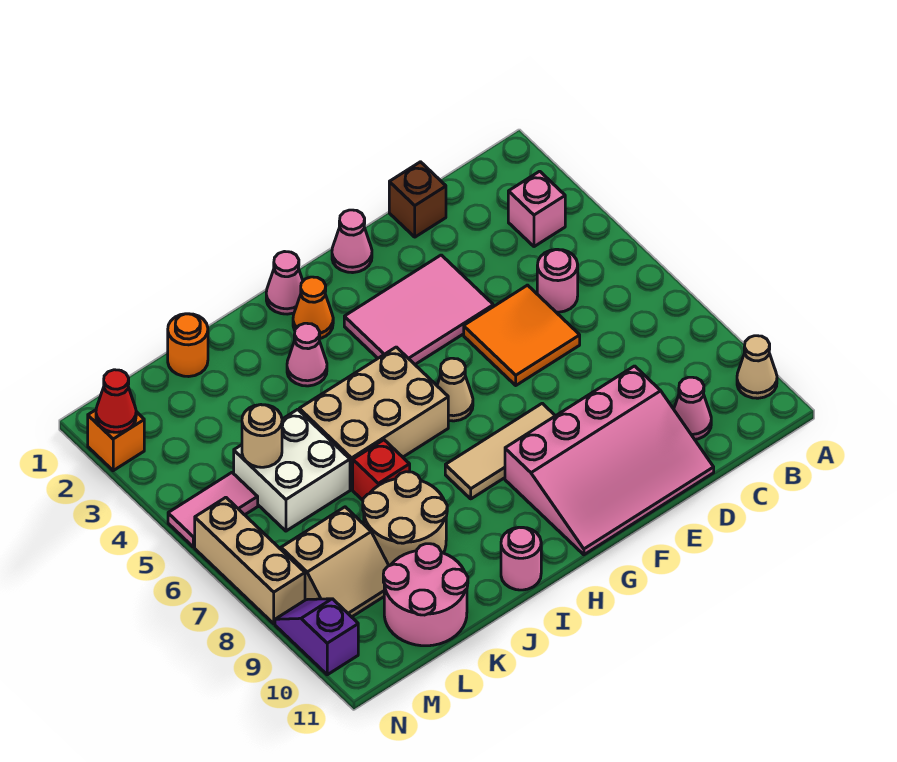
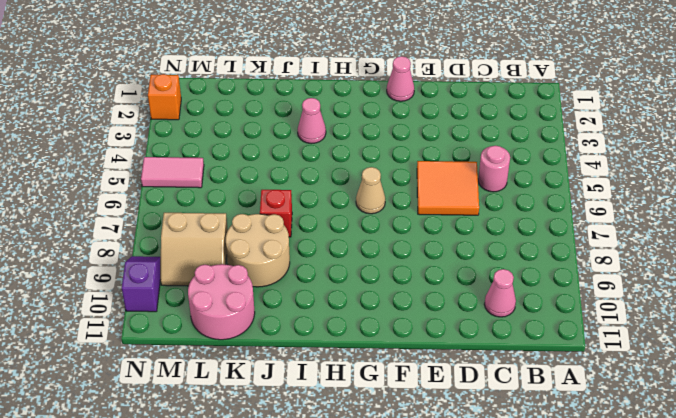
none -> tan cone A10 level 1
none -> pink brick B3 level 1
none -> brown brick D1 level 1

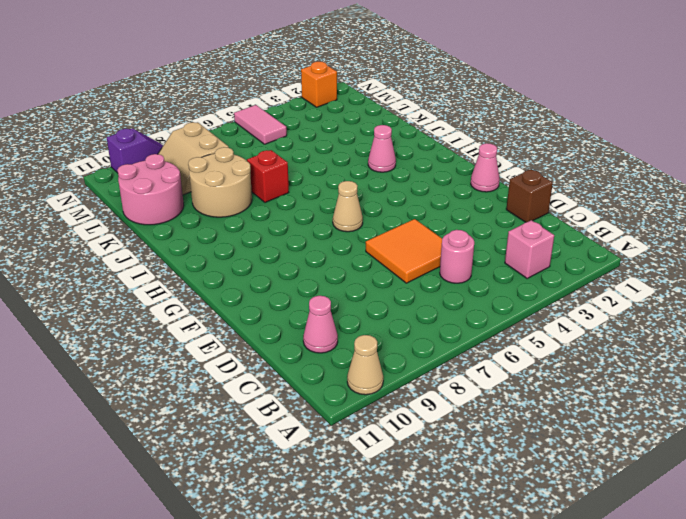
none -> pink slope D9:G11 level 1 top 9
none -> pink tile E3:G4 level 1
none -> tan tile F8:H8 level 1

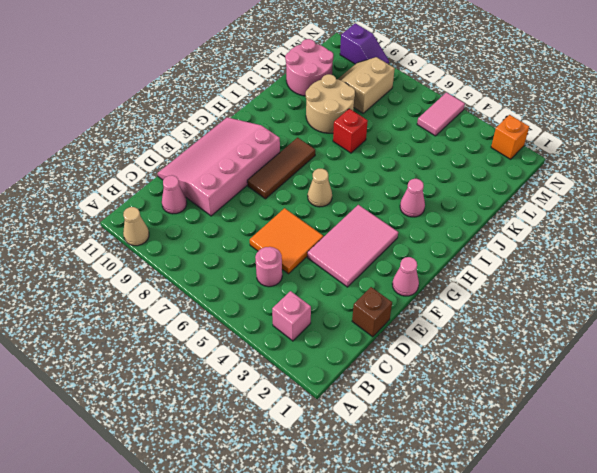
brown tile F8:H8 level 1 -> tan tile F8:H8 level 1
none -> pink cone H1 level 1
none -> orange cone H2 level 1
none -> tan brick H5:J6 level 1

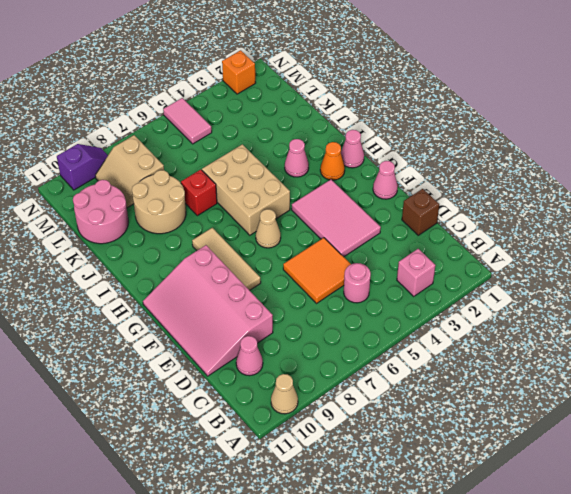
none -> pink round brick I11 level 1
none -> orange round brick K1 level 1
none -> white brick K5:L6 level 1

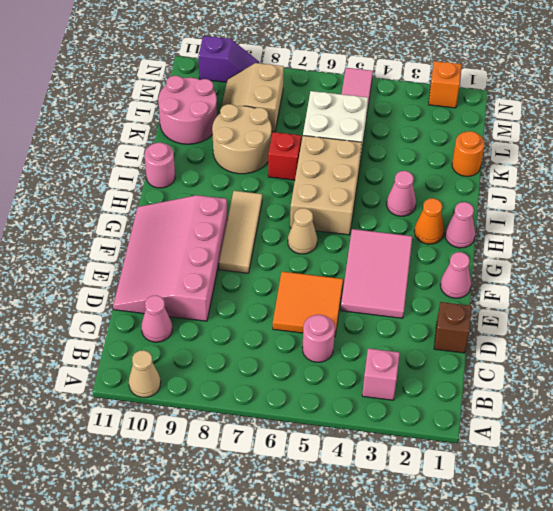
none -> tan brick N6:N8 level 1
none -> tan round brick L5 level 2
none -> red cone N2 level 2

